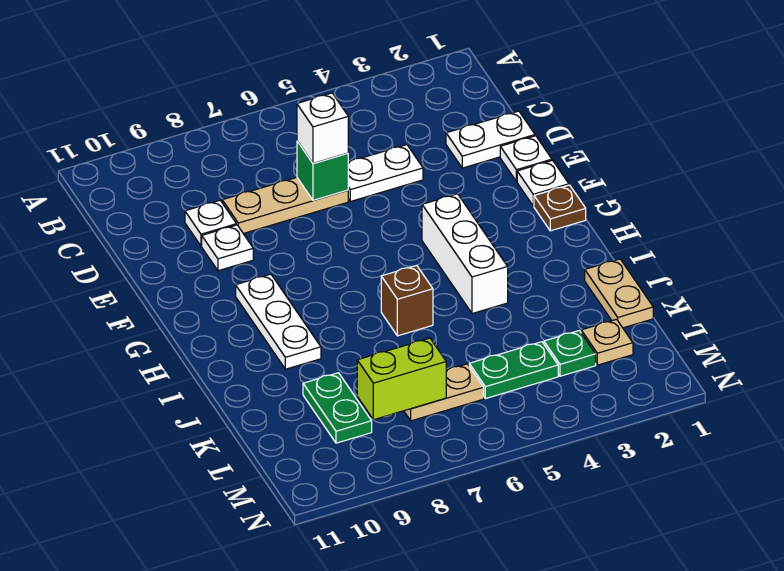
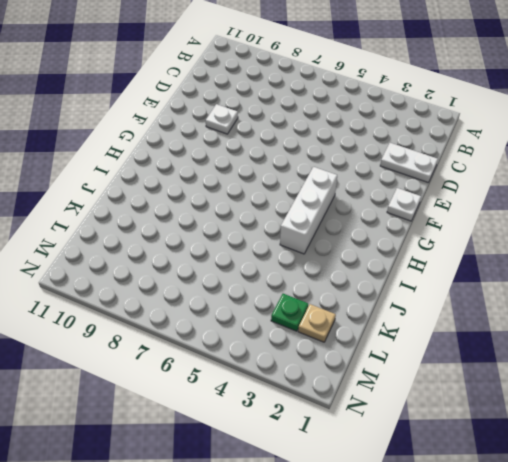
none -> white plate D4:D5 level 1
none -> tan plate D6:D8 level 1
none -> white plate D9 level 1

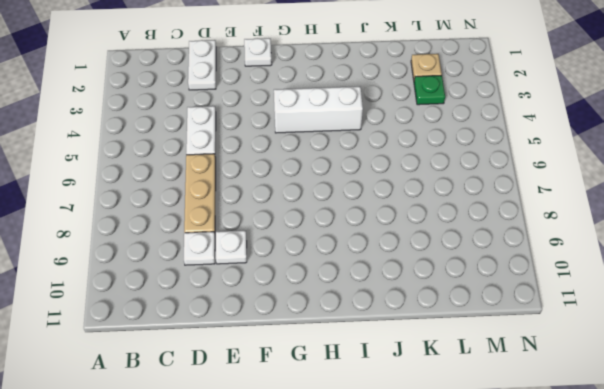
none -> white plate E1 level 1
none -> brown plate G1 level 1
none -> white plate G9:I9 level 1

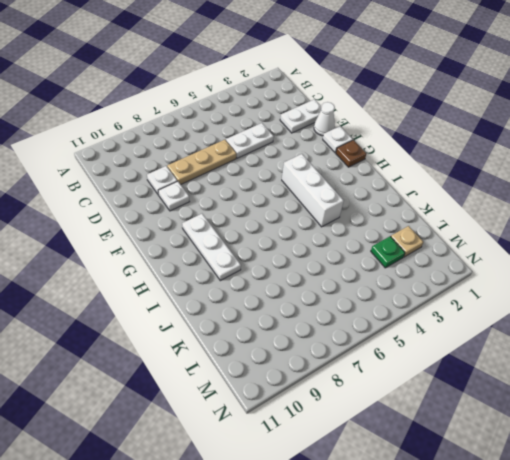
white cone E1 level 1 -> white plate E1 level 1
none -> brown brick I6 level 1
none -> tan plate J1:K1 level 1
none -> green plate K9:L9 level 1

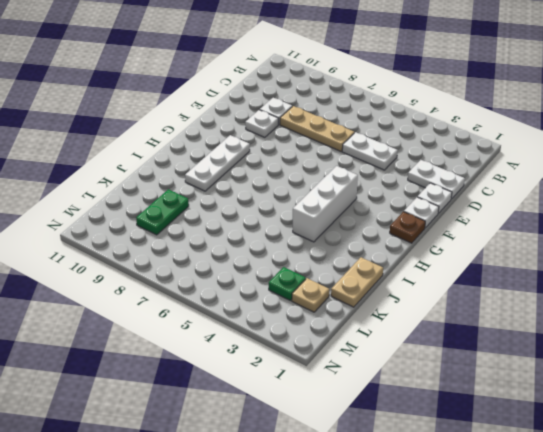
none -> brown brick I6 level 1
none -> green plate L4:L5 level 1
none -> tan plate L6:L7 level 1

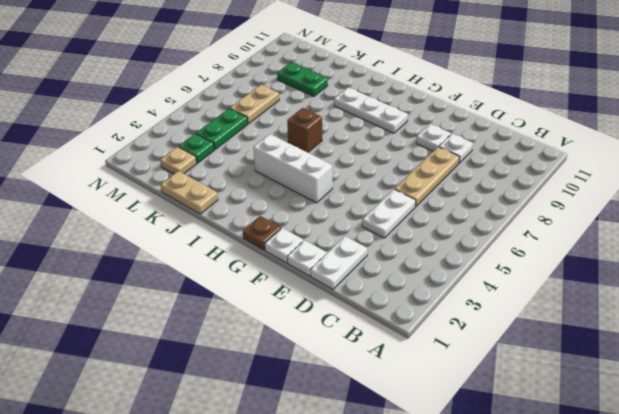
none -> green brick D6 level 2
none -> lime brick L7:L8 level 2
none -> white brick D6 level 3

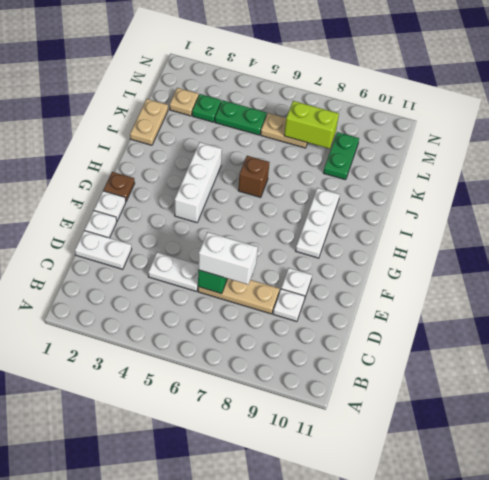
white brick D6:D7 level 3 -> white brick D6 level 3

